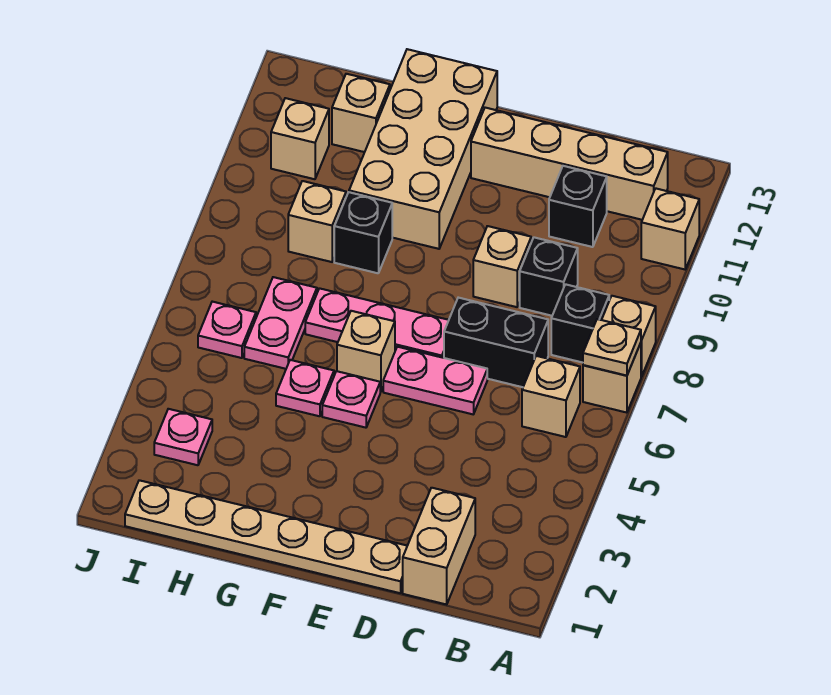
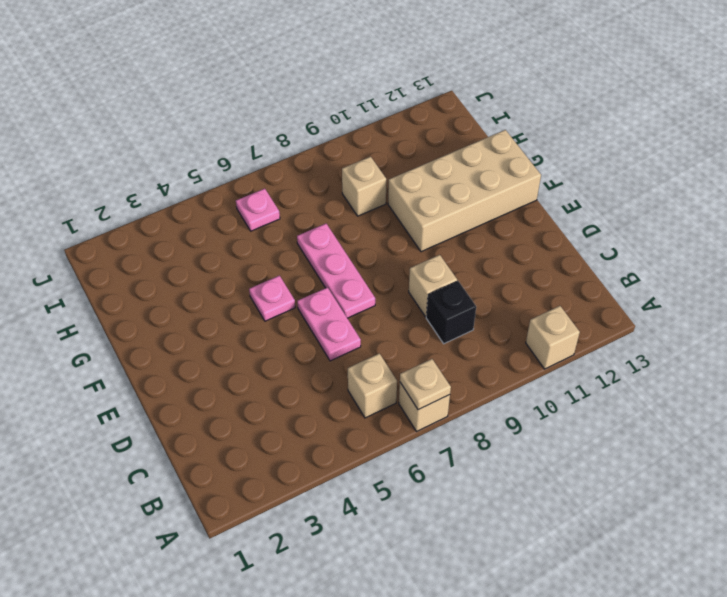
none -> tan brick A8 level 1
none -> black brick B8 level 1
none -> tan brick B12:E12 level 1

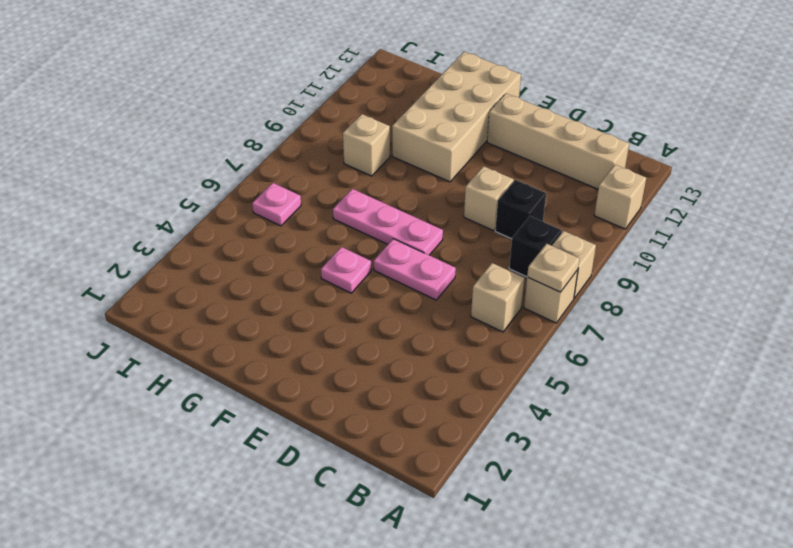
none -> tan brick C1:C2 level 1
none -> black brick C7:D7 level 1
none -> black brick C11 level 1

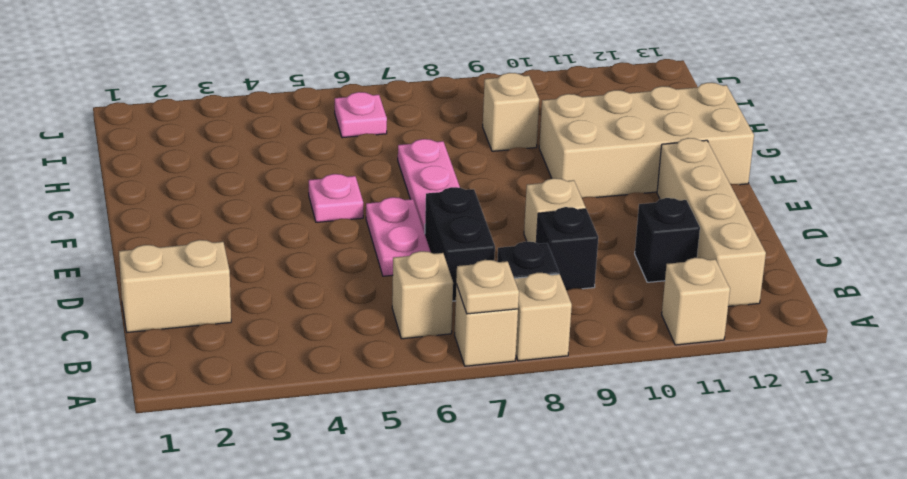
none -> tan plate D1:I1 level 1
none -> tan brick F6 level 1
none -> pink plate G5 level 1

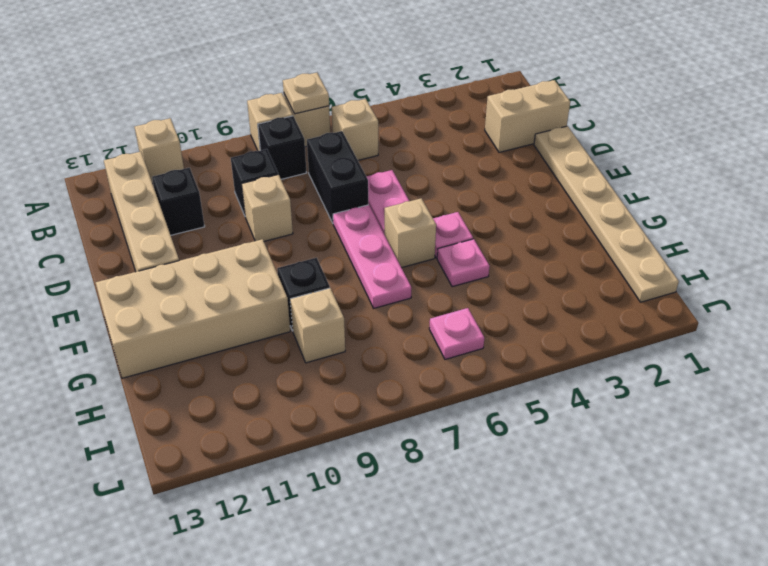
none -> pink plate H6:H7 level 1
none -> tan brick H12 level 1
none -> pink plate I3 level 1

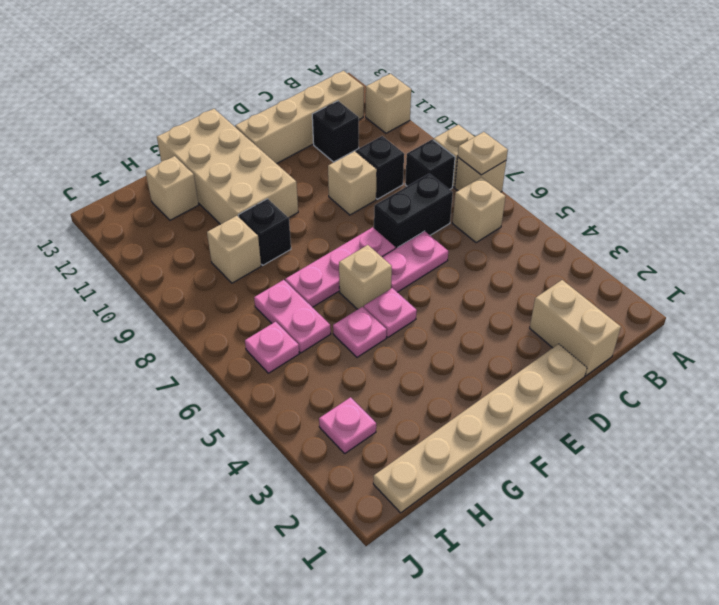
none -> tan brick I11 level 1

